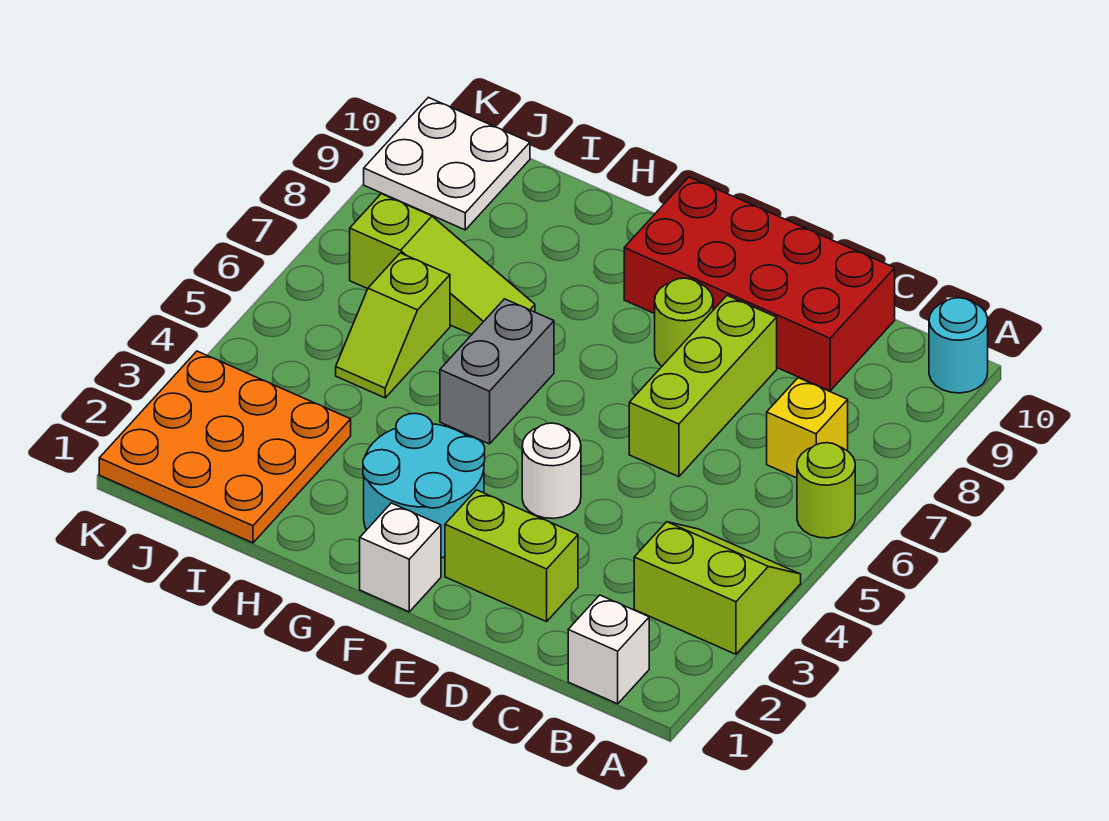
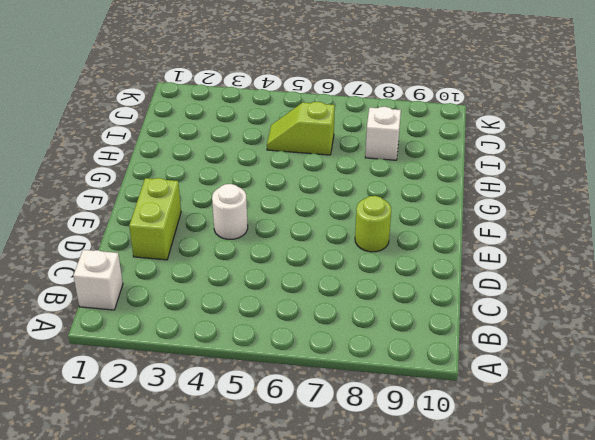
white brick I8 level 1 -> white brick F1 level 1
none -> lime slope A3:B4 level 1 top 3
none -> lime round brick A6 level 1
none -> cyan round brick A10 level 1

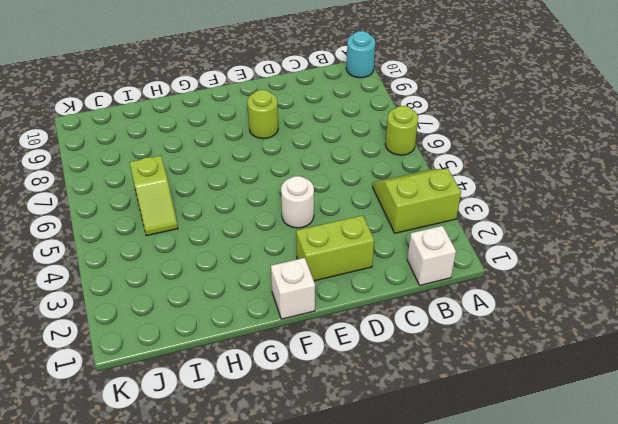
none -> yellow brick B7 level 1
none -> red brick C9:F10 level 1
none -> lime brick D6:D8 level 1

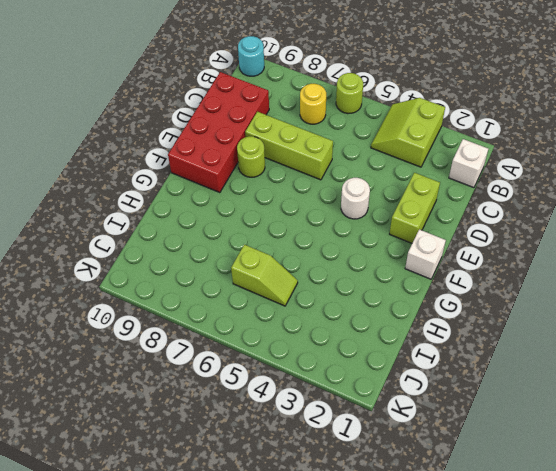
yellow round brick B7 level 1 -> yellow brick B7 level 1
none -> cyan round brick F2:G3 level 1
none -> grey brick G5:G6 level 1
none -> lime slope H7:J7 level 1 top J

